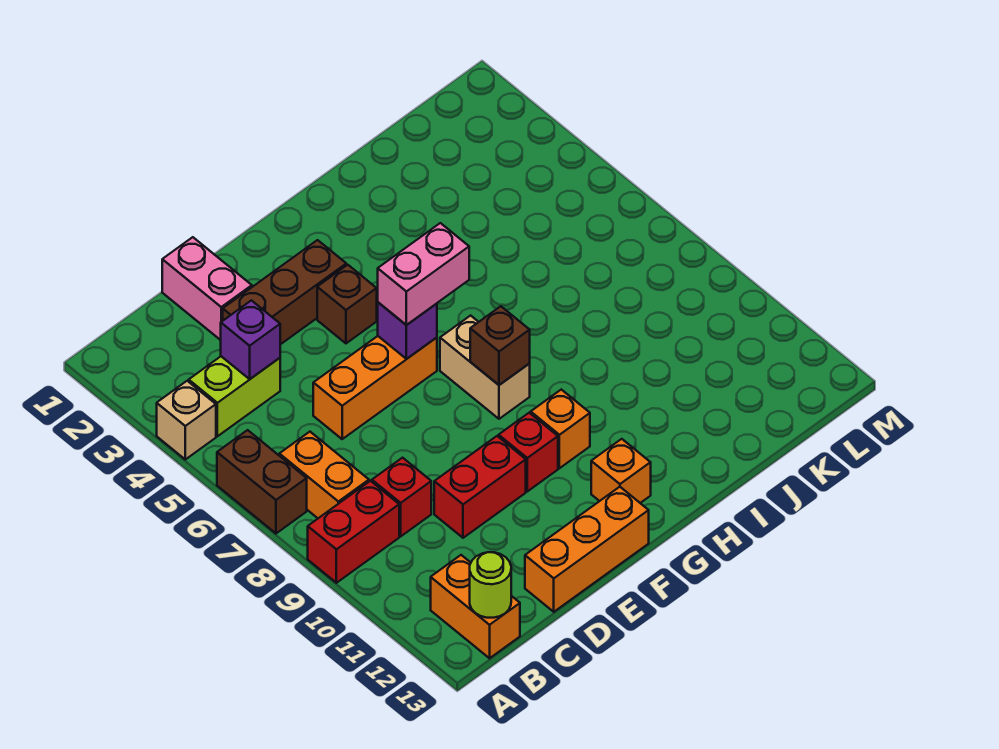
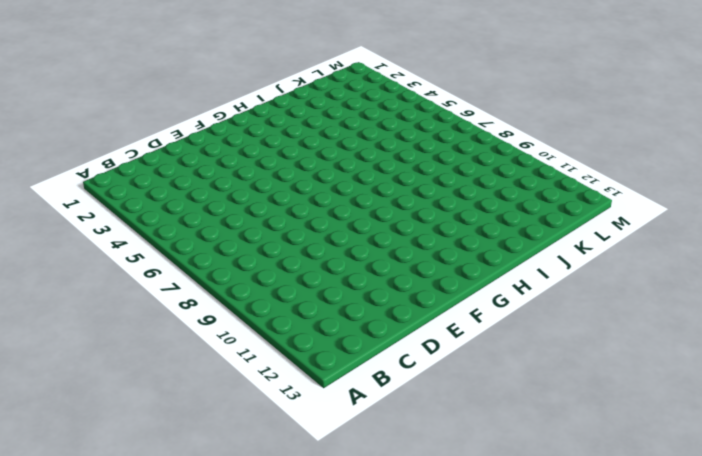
none -> tan brick A4 level 1
none -> brown brick A6:A7 level 1
none -> red brick A9:B9 level 1

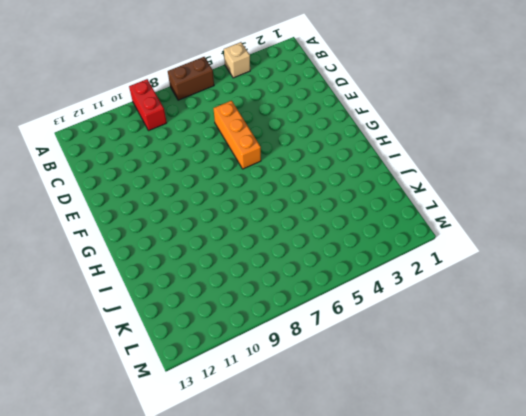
none -> lime brick B4:C4 level 1
none -> orange brick B7:B8 level 1
none -> orange brick B12:B13 level 1

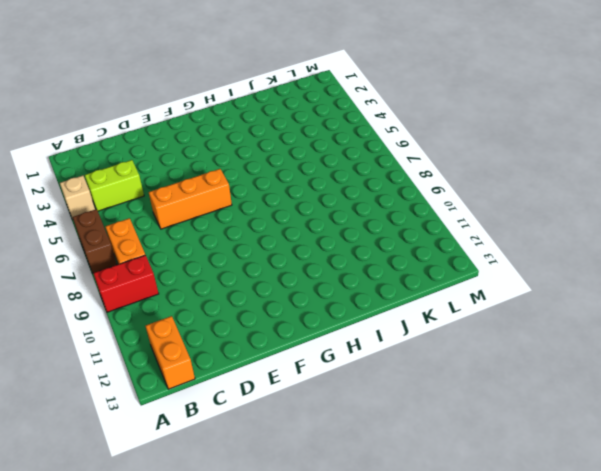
none -> red brick C9 level 1
none -> pink brick D1:D2 level 1
none -> brown brick D3:F3 level 1

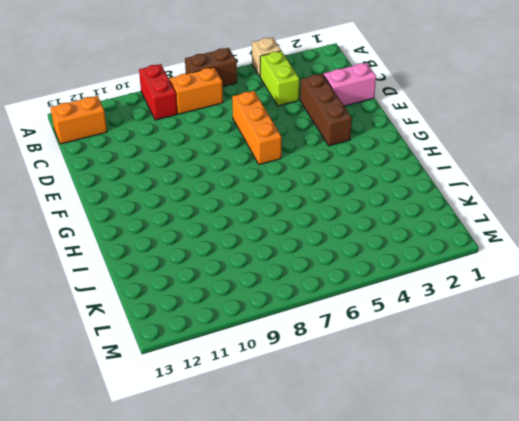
none -> red brick C9 level 1
none -> red brick D10:E10 level 1
none -> orange brick D13:F13 level 1

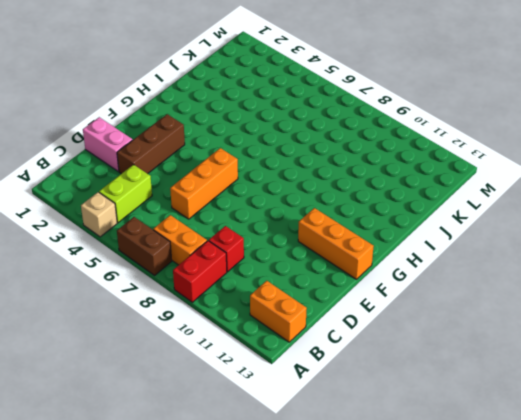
orange brick F11:F13 level 1 -> orange brick D13:F13 level 1
none -> red brick D10:E10 level 1
none -> brown brick F4 level 1
none -> red brick F10 level 1

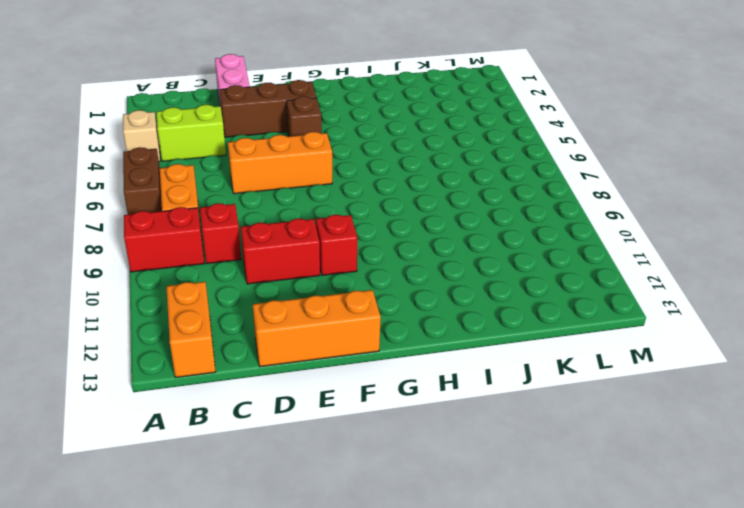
none -> tan brick G7:G8 level 1
none -> orange brick G10 level 1
none -> orange brick G12 level 1

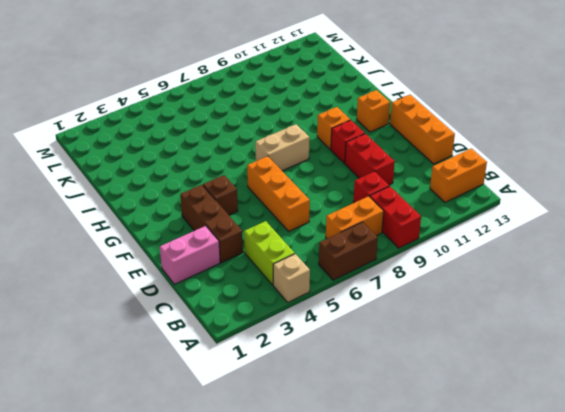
none -> lime round brick B13 level 2
none -> purple brick C4 level 2
none -> purple brick F6 level 2

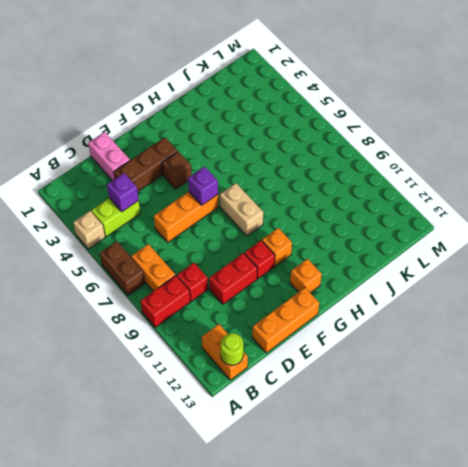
none -> brown brick G8 level 2
none -> pink brick F6:G6 level 3

